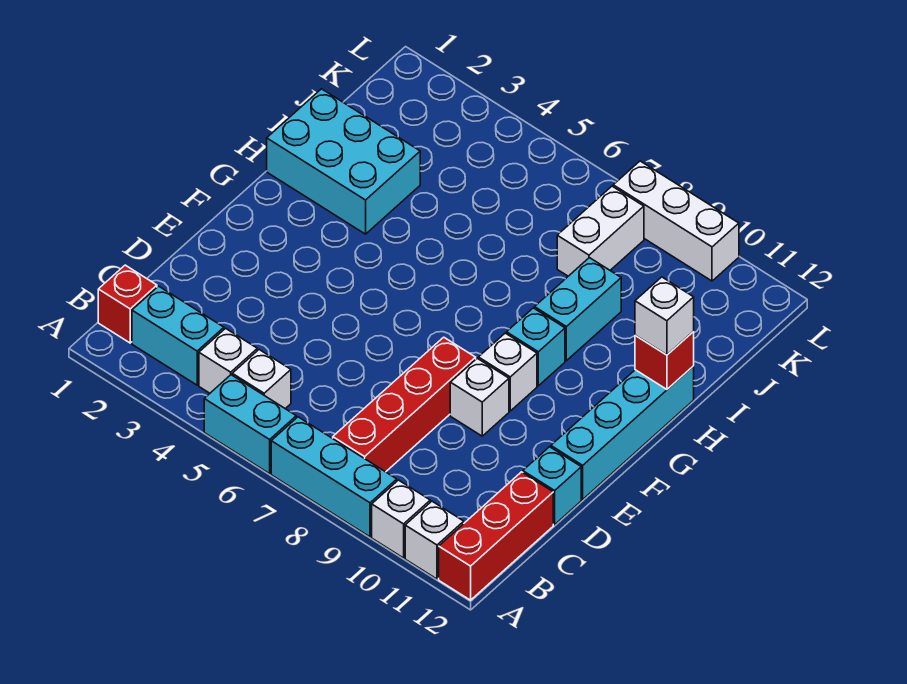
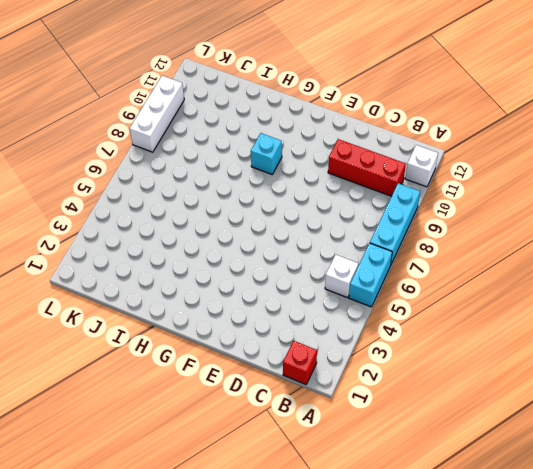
red brick B10:D10 level 1 -> red brick A12:C12 level 1
none -> white brick A10 level 1
none -> cyan brick B2:B3 level 1
none -> white brick B4 level 1

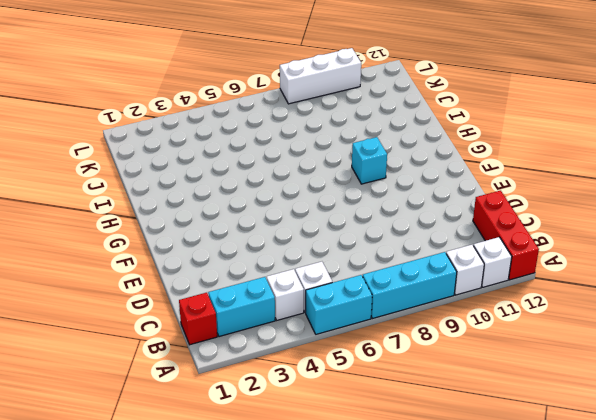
none -> red brick B8:E8 level 1
none -> cyan brick D12 level 1
none -> white brick E9 level 1

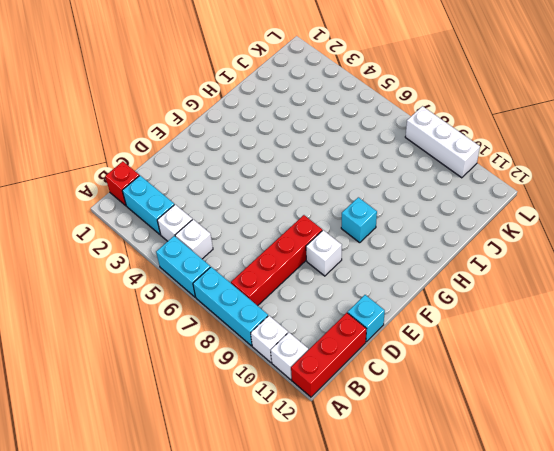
none -> cyan brick E12:H12 level 1
none -> white brick F9 level 1
none -> cyan brick H1:I3 level 1

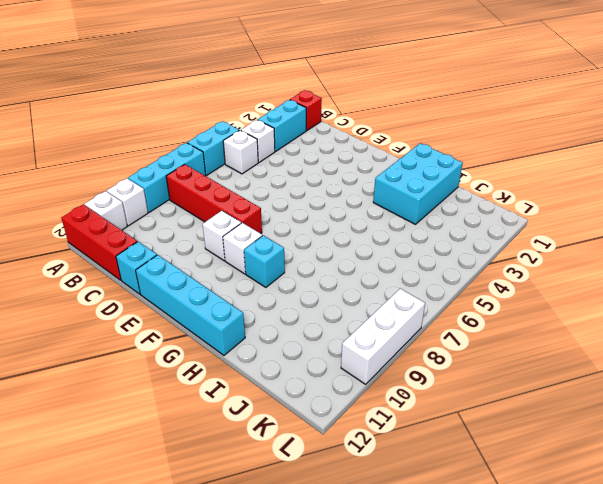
none -> cyan brick H9:I9 level 1
none -> white brick J8:K8 level 1
none -> red brick H12 level 2

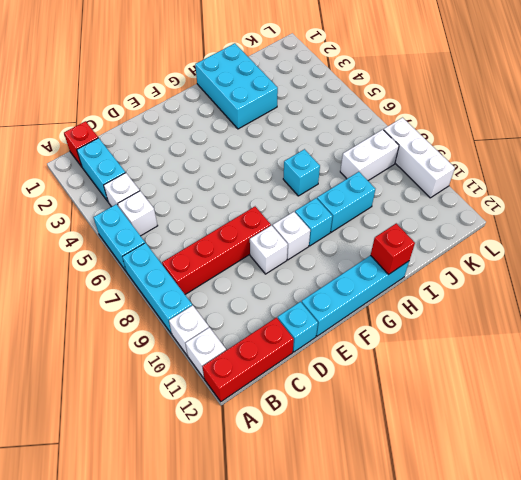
cyan brick H7 level 1 -> none
none -> white brick H12 level 3

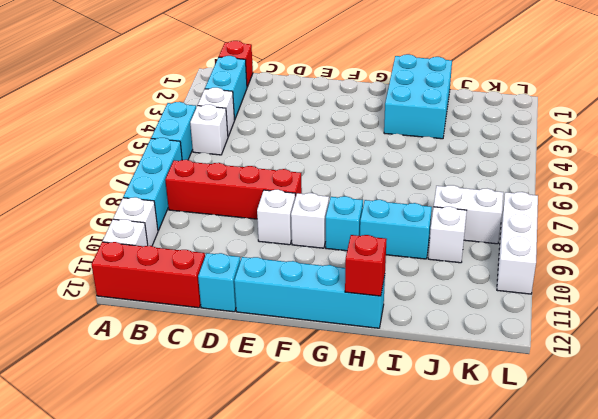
white brick J9 level 1 -> white brick H12 level 3

